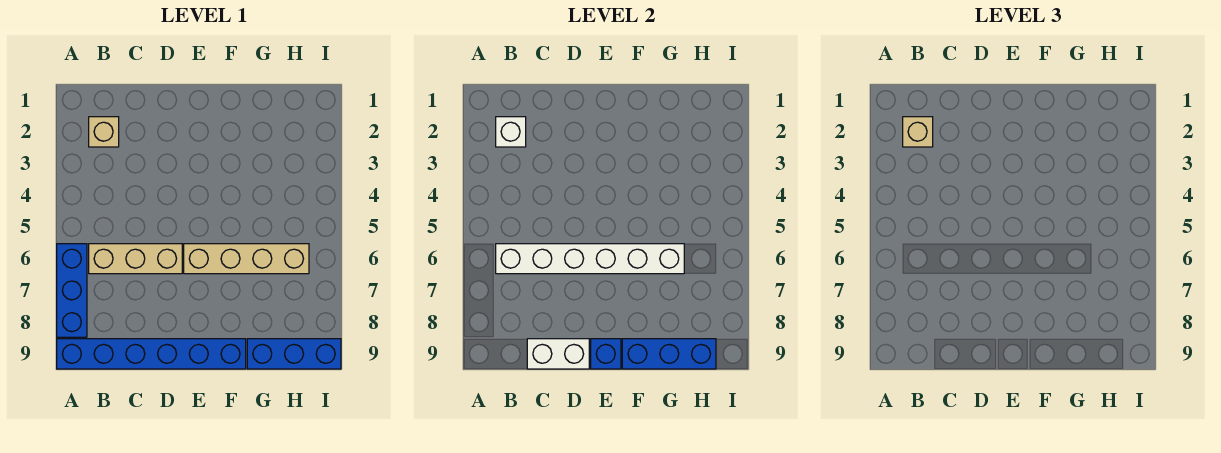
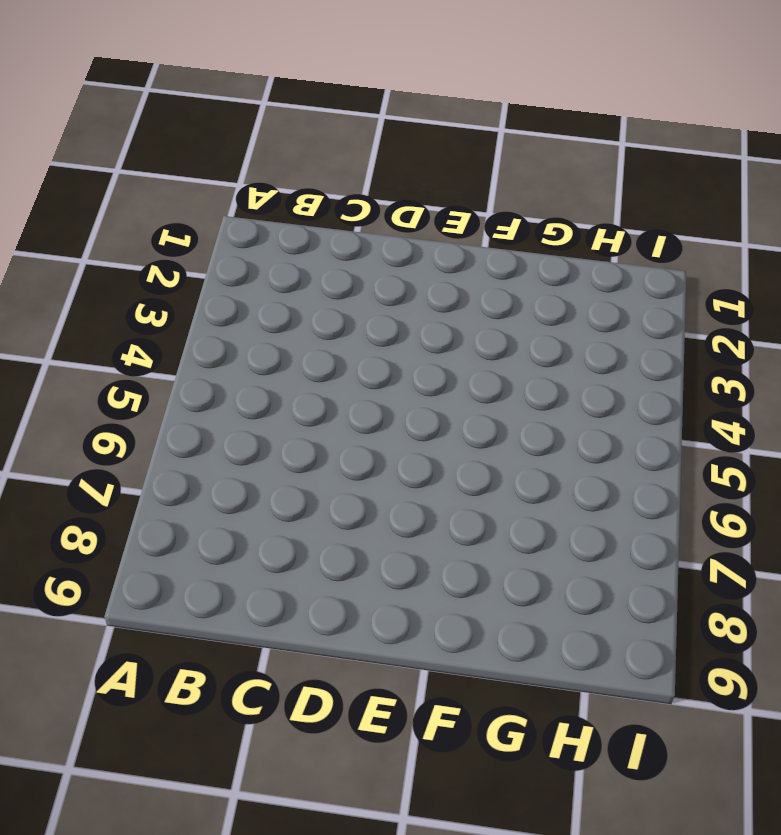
none -> blue brick A6:A8 level 1
none -> blue brick A9:F9 level 1
none -> tan brick B2 level 1

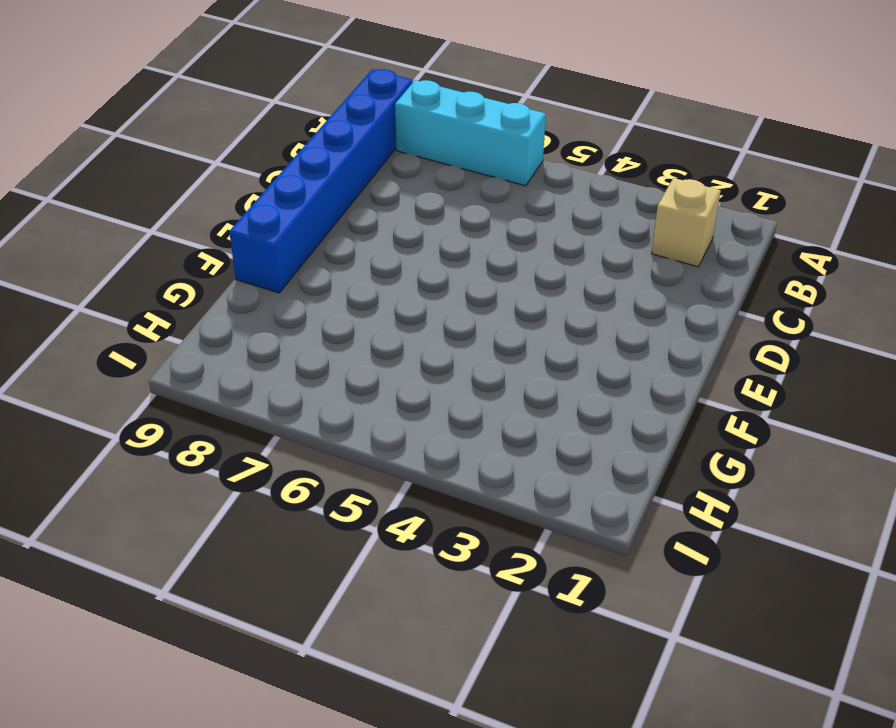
cyan brick A6:A8 level 1 -> blue brick A6:A8 level 1
none -> tan brick B6:D6 level 1
none -> tan brick E6:H6 level 1
none -> blue brick G9:I9 level 1

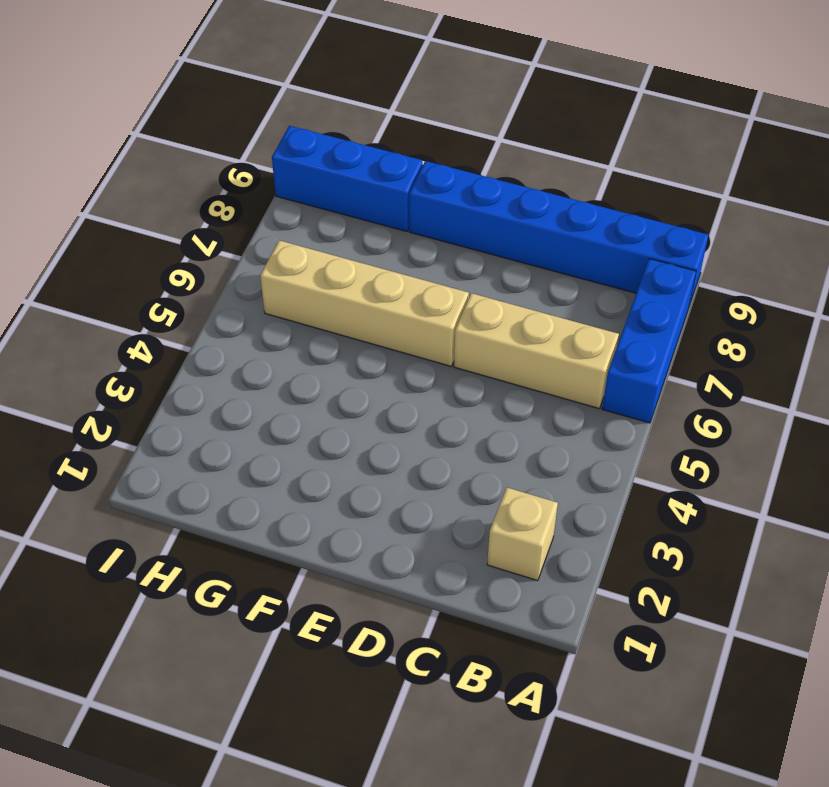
none -> white brick B2 level 2
none -> white brick B6:G6 level 2
none -> white brick C9:D9 level 2

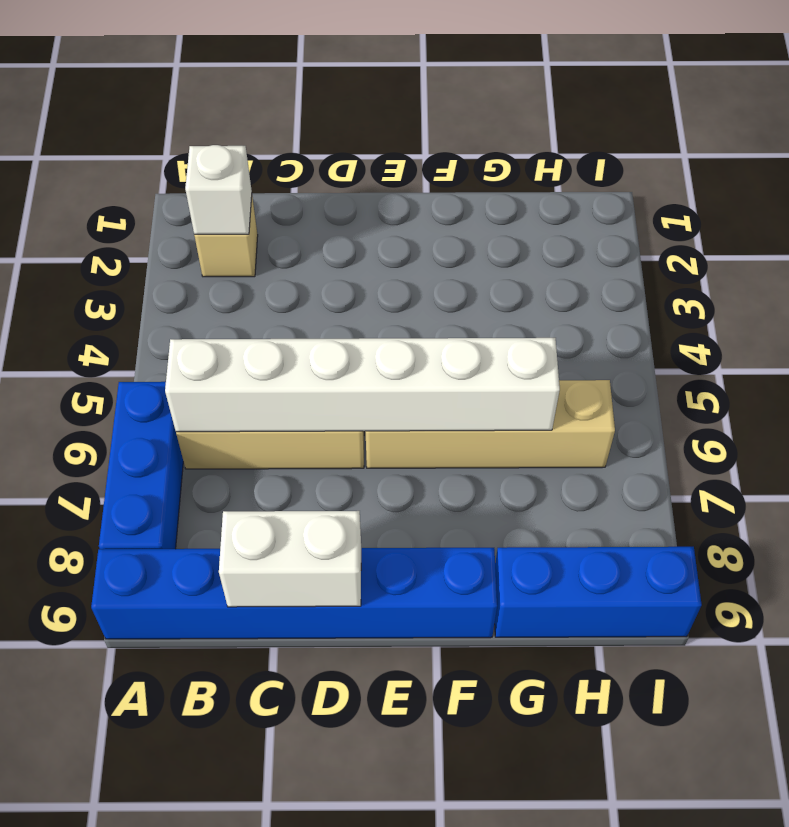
none -> blue brick E9 level 2
none -> blue brick F9:H9 level 2
none -> tan brick B2 level 3

